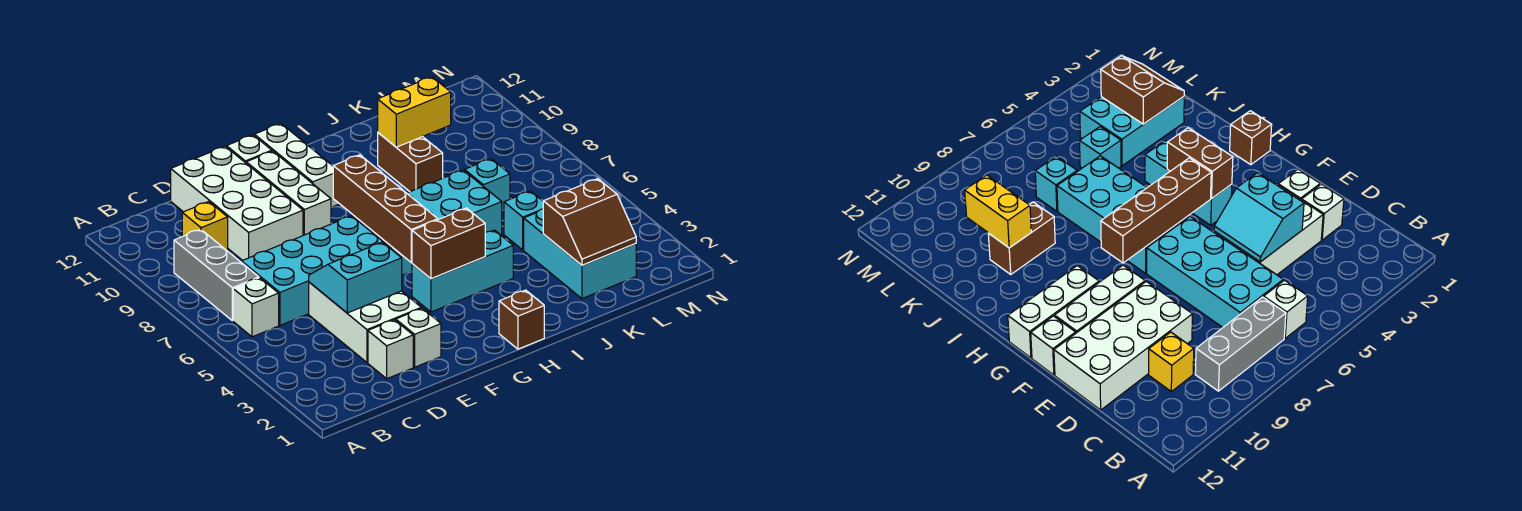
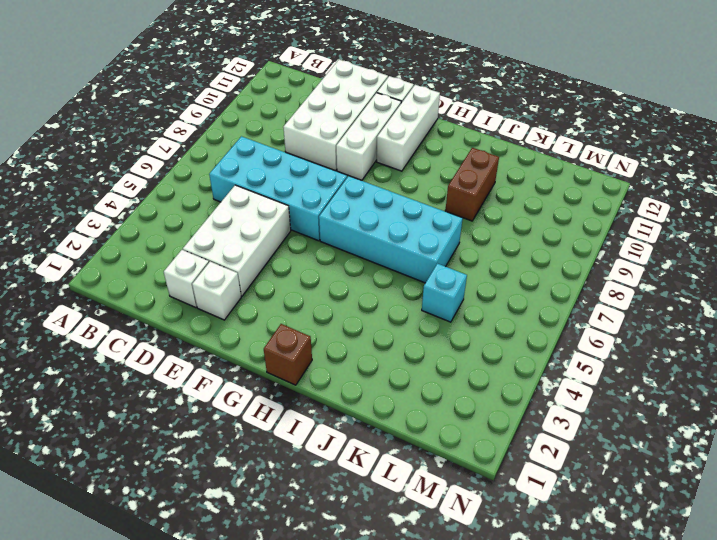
none -> white brick B6 level 1
none -> grey brick B7:B9 level 1
none -> yellow brick C10 level 1

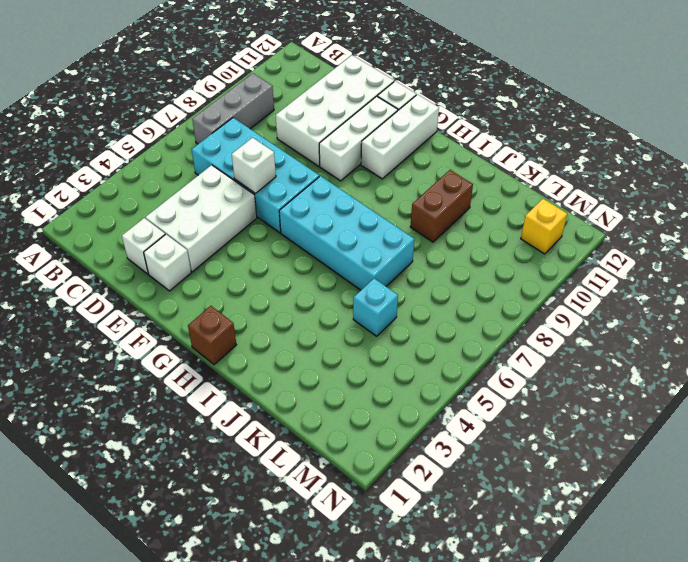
white brick E6 level 2 -> white brick B6 level 1
yellow brick M11 level 1 -> yellow brick C10 level 1
none -> cyan brick G4:I4 level 1
none -> cyan brick K2:L4 level 1
none -> cyan brick K7 level 1

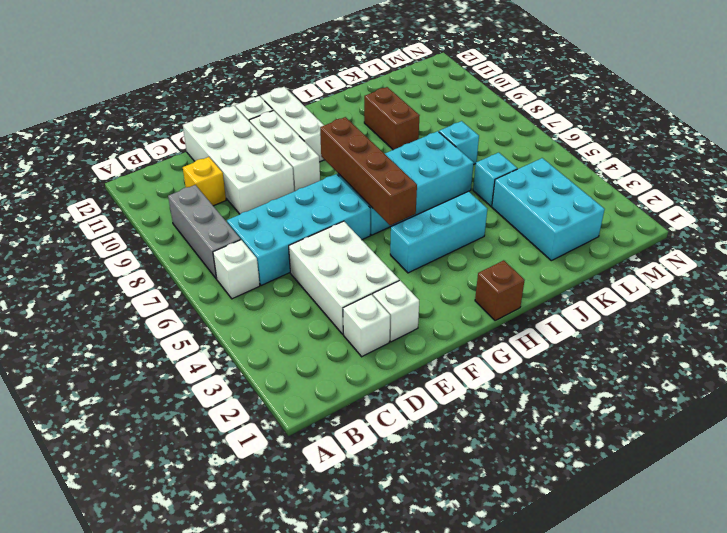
none -> cyan slope D4:E5 level 2 top 4
none -> brown brick G4:H4 level 2
none -> yellow brick J10:K10 level 2

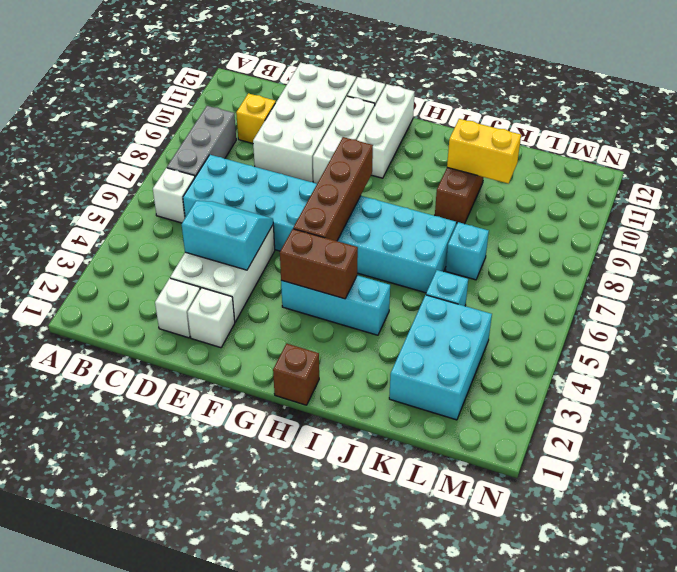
none -> brown slope K2:L3 level 2 top 3

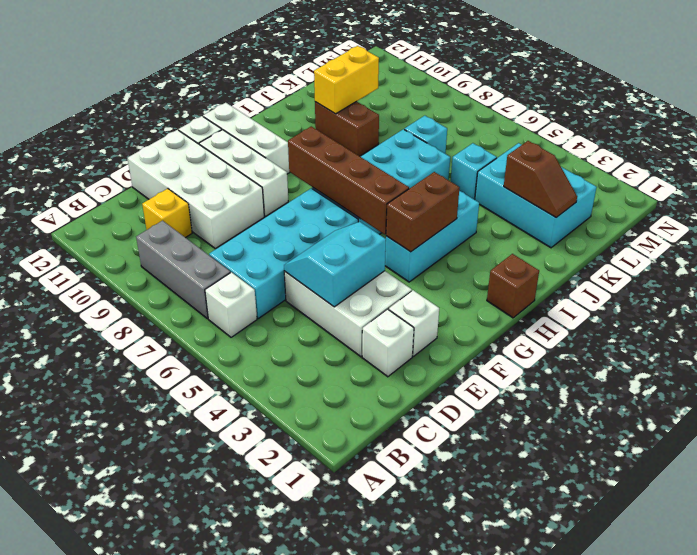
brown slope K2:K3 level 2 top 3 -> brown slope K2:L3 level 2 top 3

